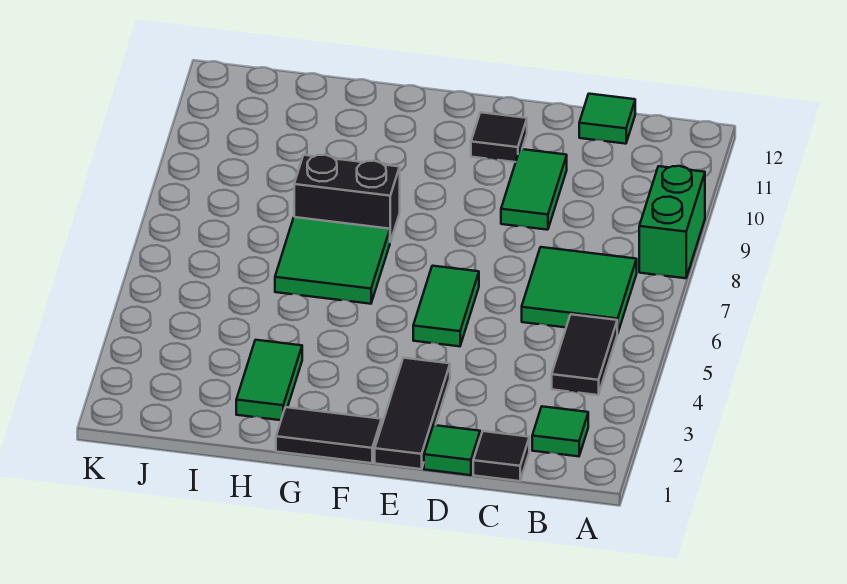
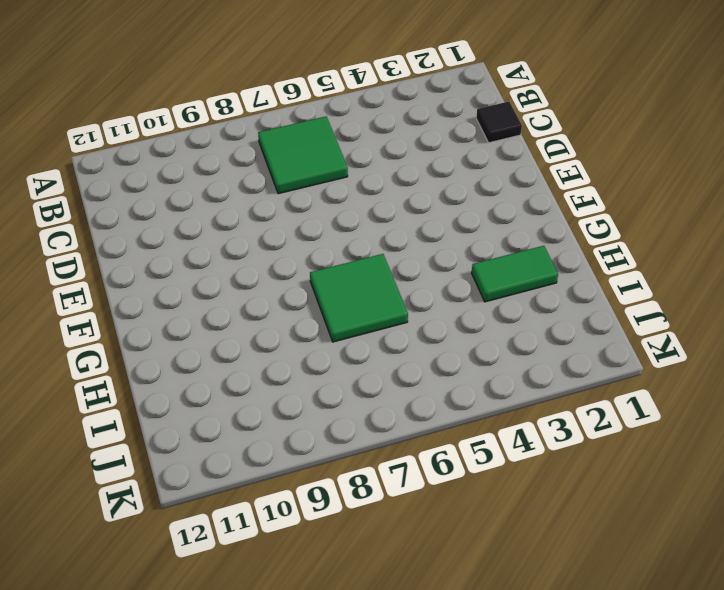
none -> green brick A8:A9 level 1
none -> green tile B2 level 1
none -> black tile B4:B5 level 1

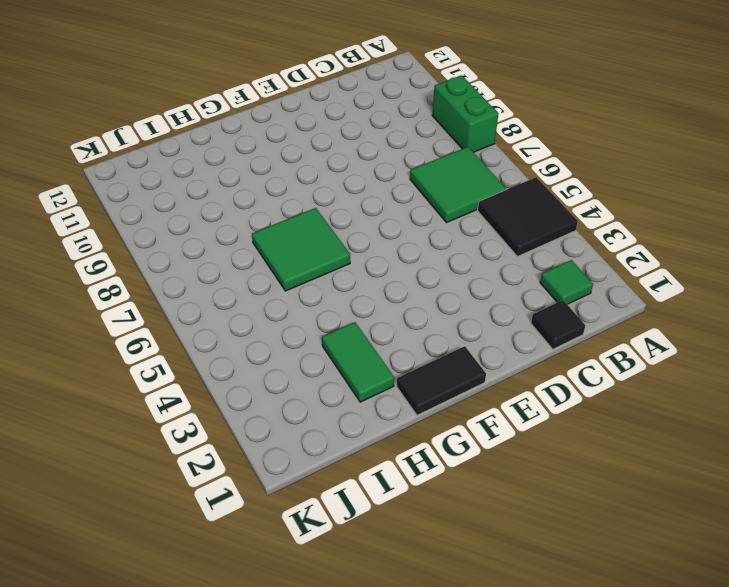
black tile A4:B5 level 1 -> black tile B4:B5 level 1
none -> green tile C12 level 1
none -> green tile D1 level 1
none -> green tile D9:D10 level 1

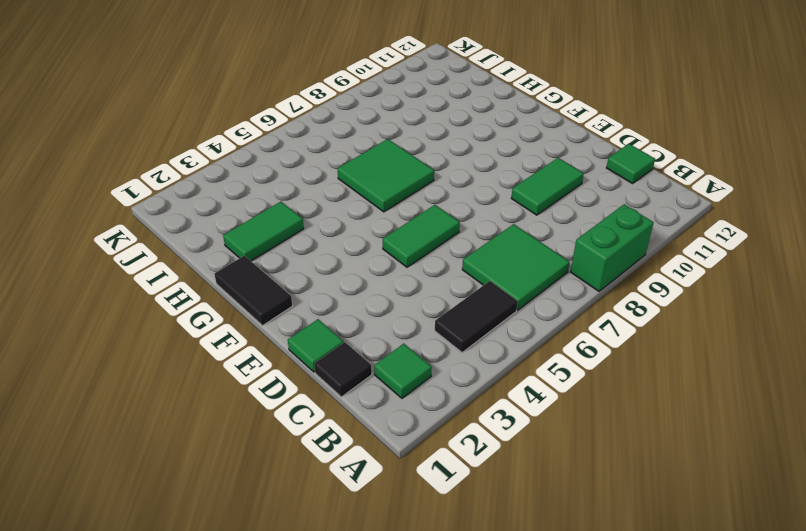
none -> black tile E1:E3 level 1
none -> black tile E11 level 1
none -> black brick G8:H8 level 1

